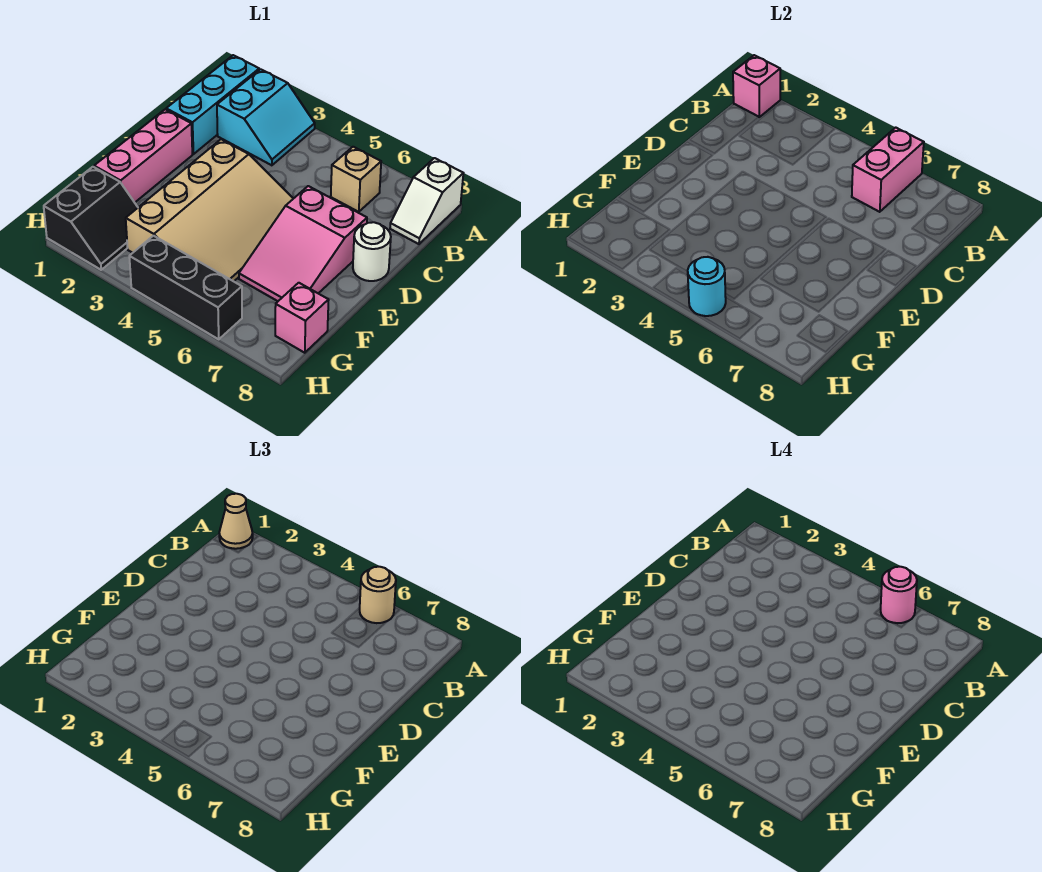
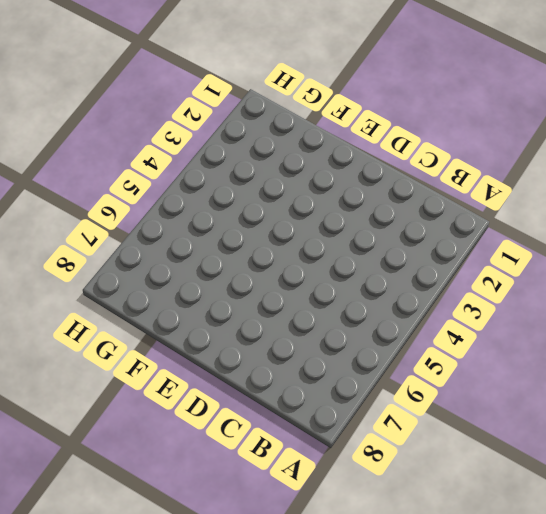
none -> cyan brick A1:C1 level 1
none -> cyan slope A2:B3 level 1 top 2
none -> white slope A8:B8 level 1 top A

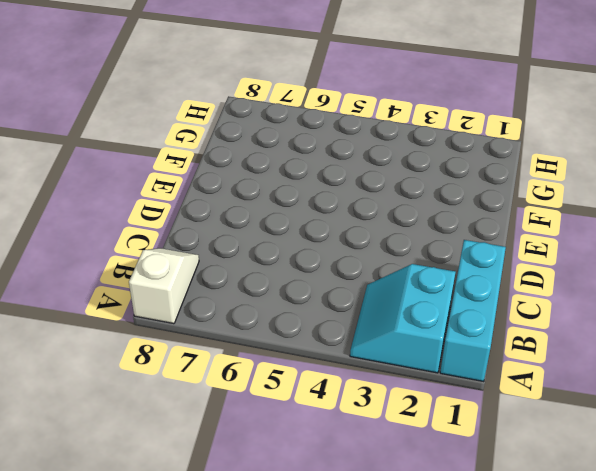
none -> tan brick B6 level 1
none -> pink brick D1:F1 level 1
none -> tan slope D3:G5 level 1 top 3

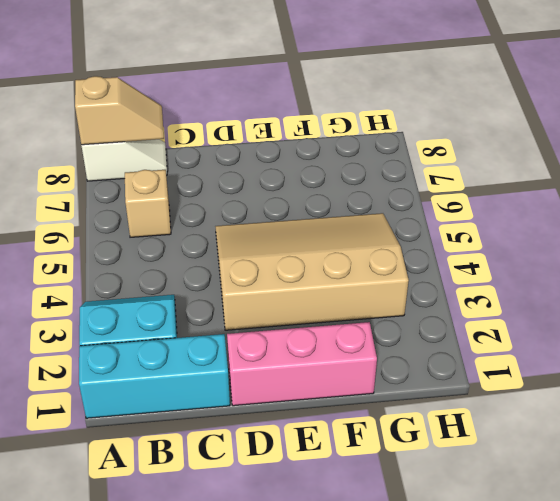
tan slope A8:B8 level 2 top A -> none
none -> pink slope D6:F7 level 1 top D
none -> white round brick D8 level 1
none -> black slope G1:H2 level 1 top 1

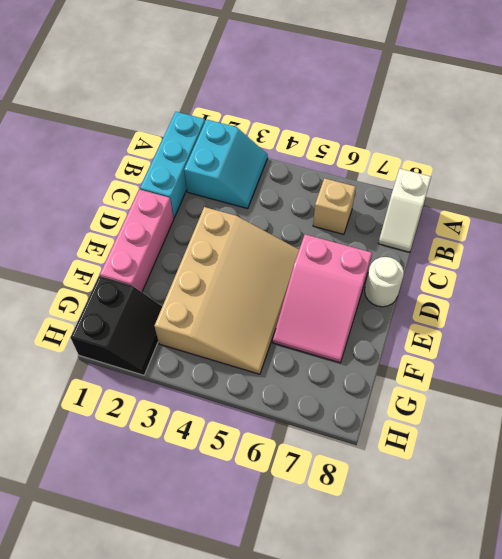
none -> pink brick G8 level 1
none -> black brick H4:H6 level 1
none -> pink brick A1 level 2

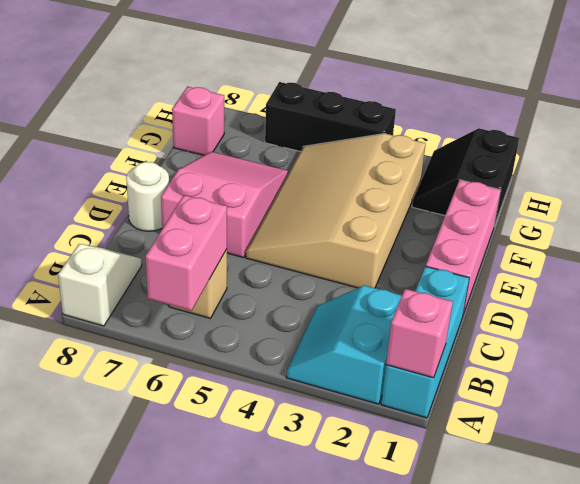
none -> cyan round brick H5 level 2
none -> tan cone A1 level 3
none -> tan round brick A6 level 3

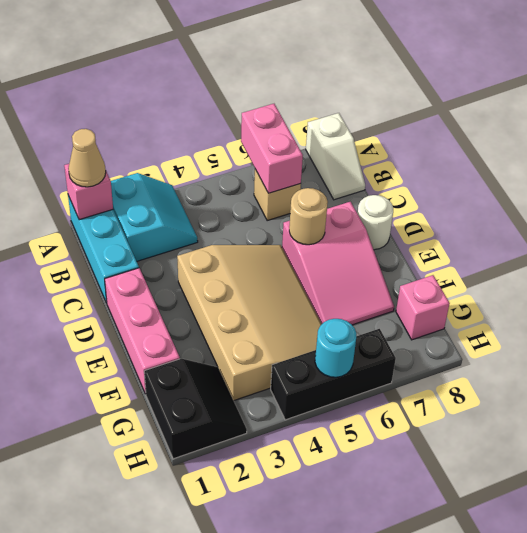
tan round brick D6 level 2 -> tan round brick A6 level 3
none -> pink round brick A6 level 4

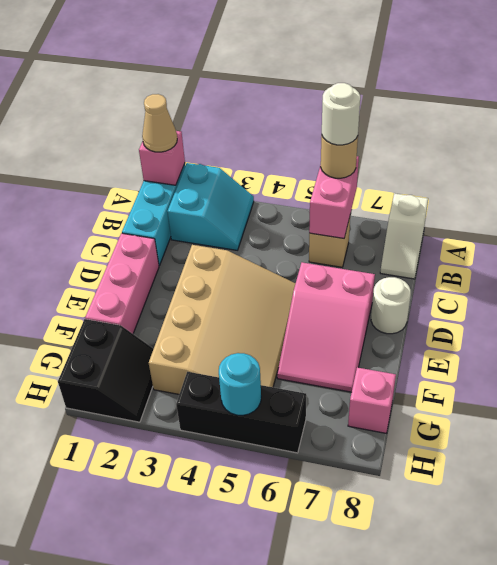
white round brick A6 level 4 -> pink round brick A6 level 4

